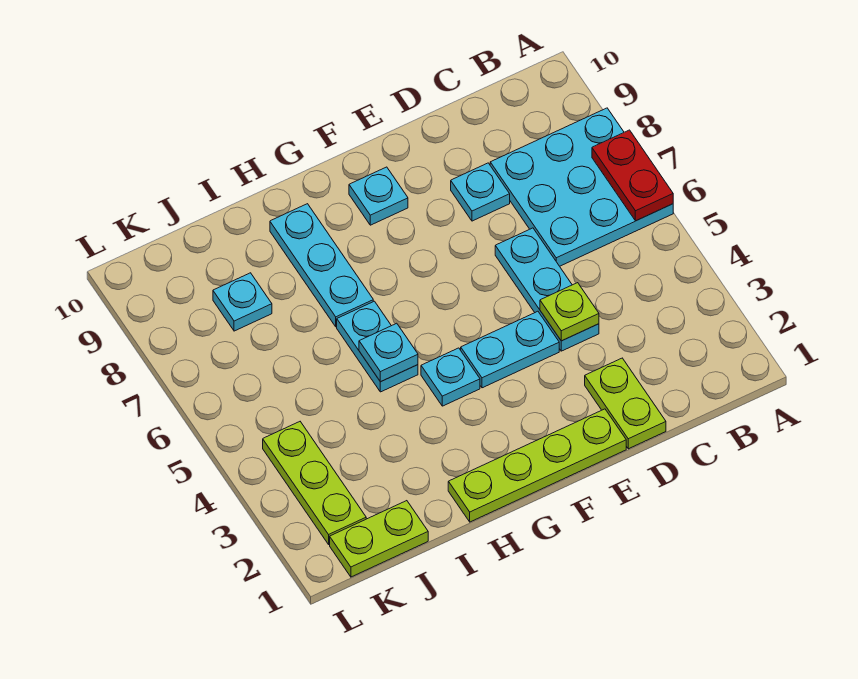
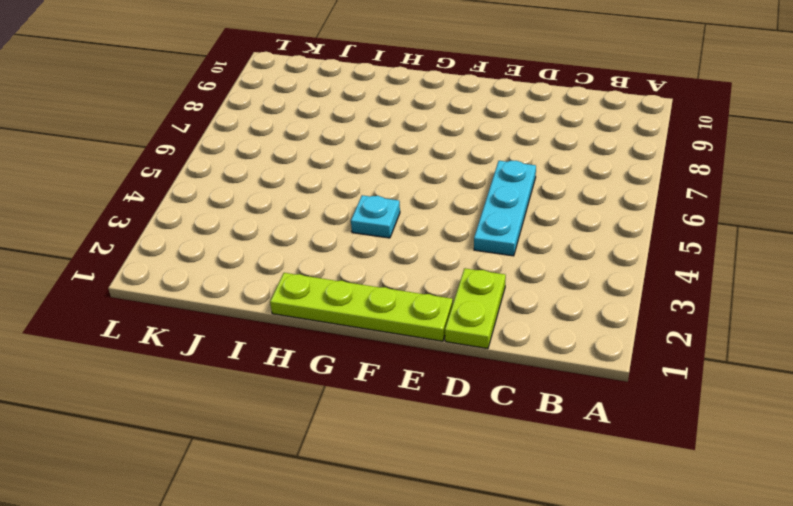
none -> cyan plate A6:C8 level 1
none -> cyan plate D8 level 1
none -> cyan plate E4:F4 level 1

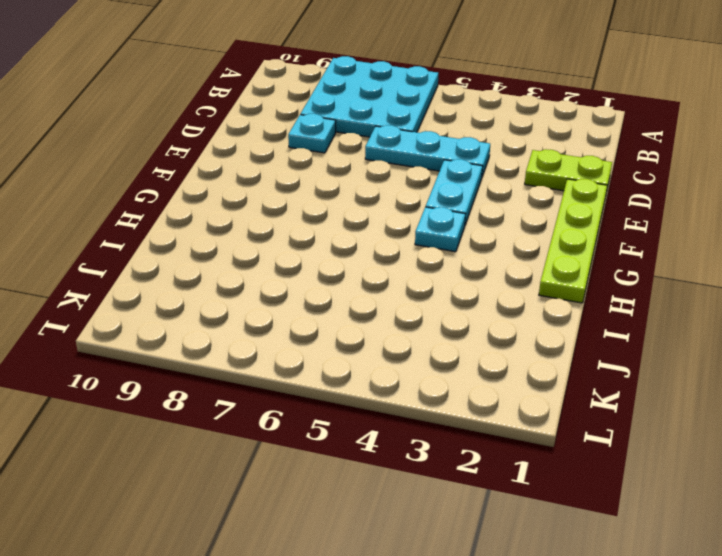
none -> cyan plate F9 level 1
none -> cyan plate H5:H6 level 1
none -> cyan plate H7:H9 level 1

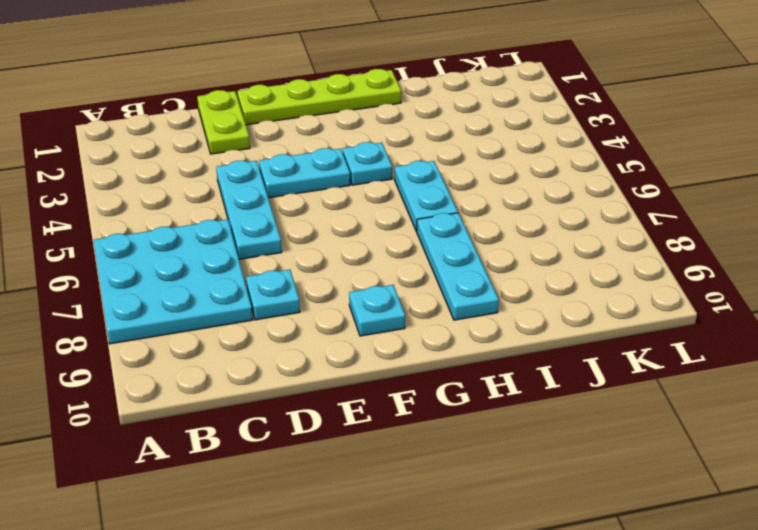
none -> lime plate J1:K1 level 1
none -> cyan plate J8 level 1
none -> lime plate K2:K4 level 1

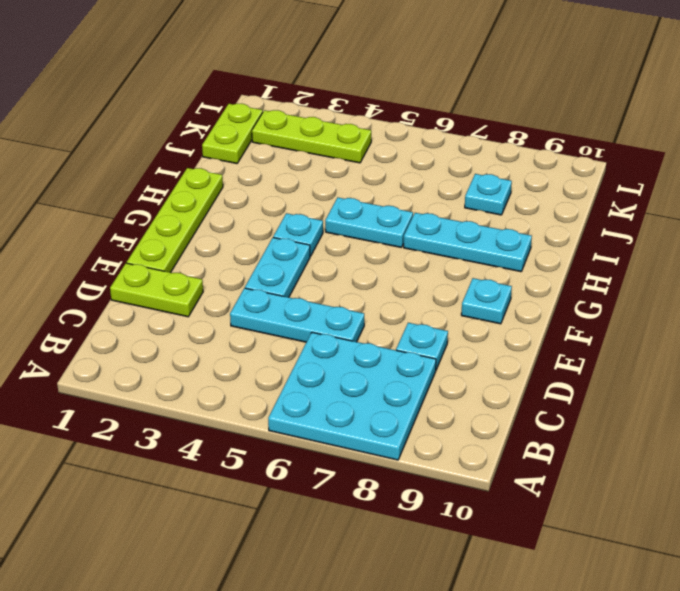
none -> red plate A6:A7 level 2
none -> lime plate D4 level 2
none -> cyan plate H5 level 2

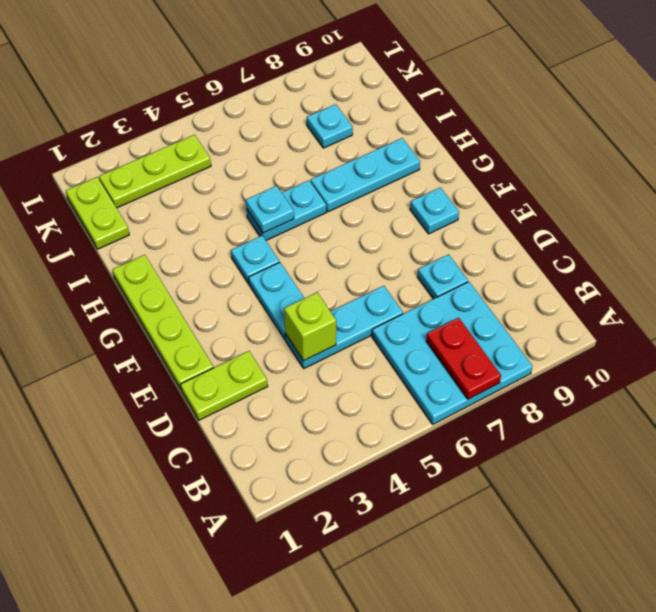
red plate A7:B7 level 2 -> red plate A6:A7 level 2
lime brick D4 level 2 -> lime plate D4 level 2

